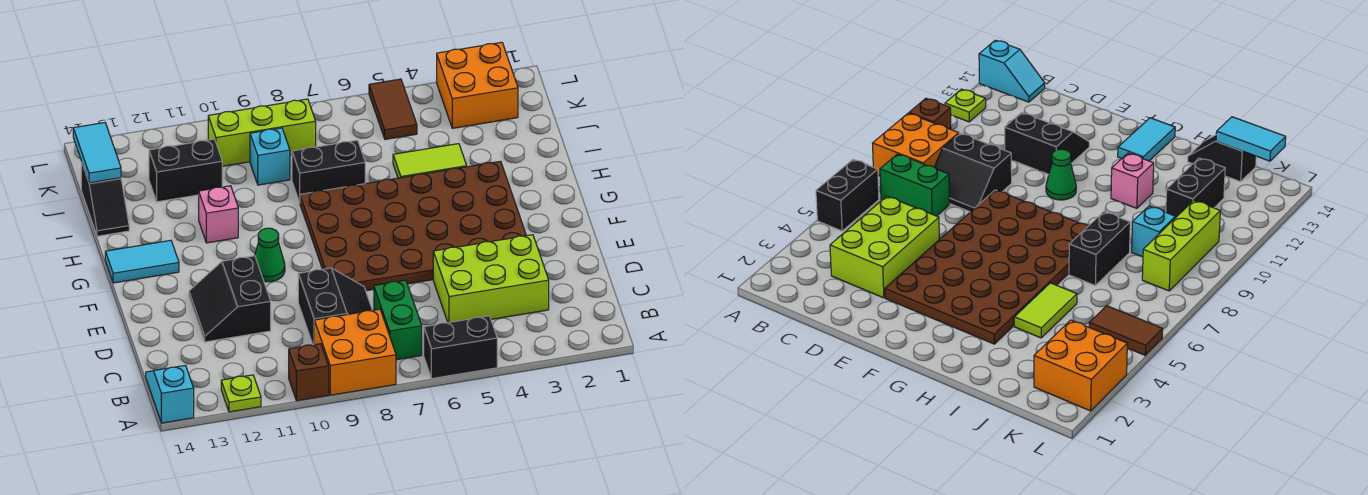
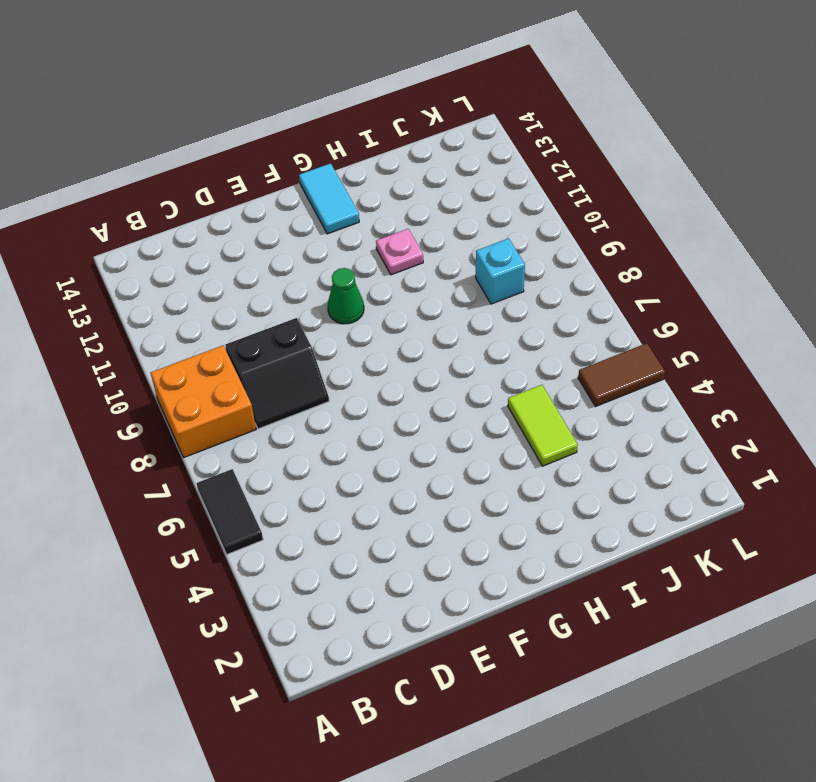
black tile A5:A6 level 1 -> black brick A5:A6 level 1
pink plate H11 level 1 -> pink brick H11 level 1
none -> brown brick A10 level 1
none -> lime plate A12 level 1
none -> cyan slope A14:B14 level 1 top A

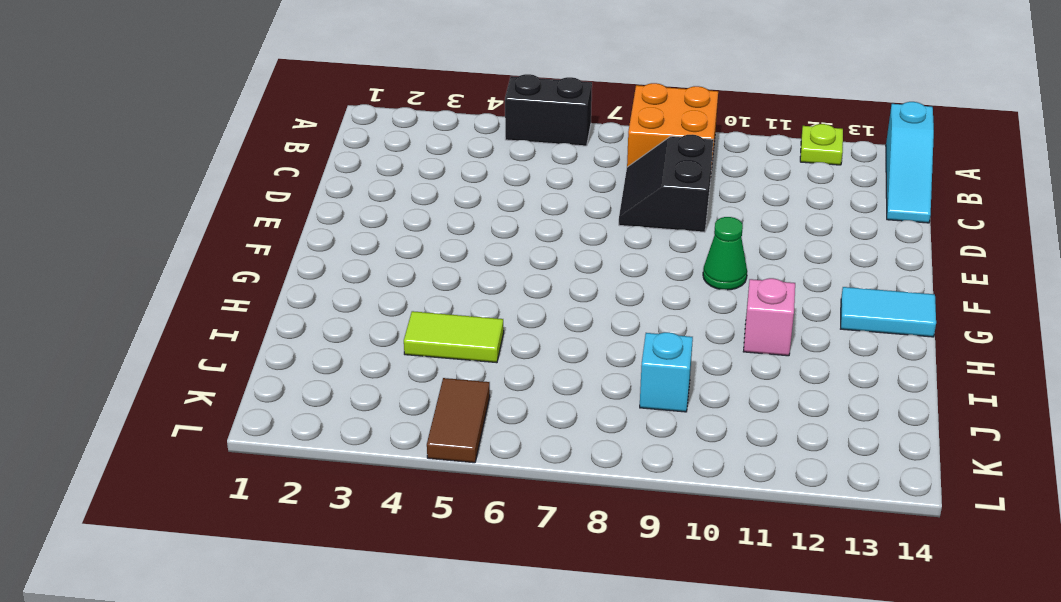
cyan slope A14:C14 level 1 top A -> cyan slope A14:B14 level 1 top A
none -> brown brick A10 level 1
none -> green brick B7:C7 level 1
none -> lime brick C3:D5 level 1

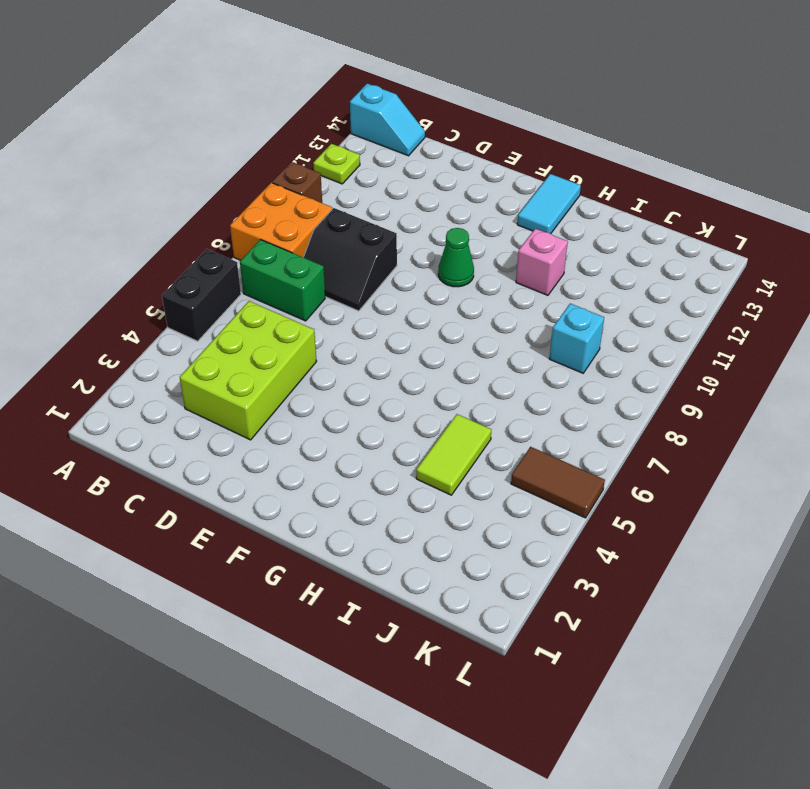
none -> black slope D11:E12 level 1 top 11
none -> brown plate E3:H8 level 1
none -> black brick I7:I8 level 1

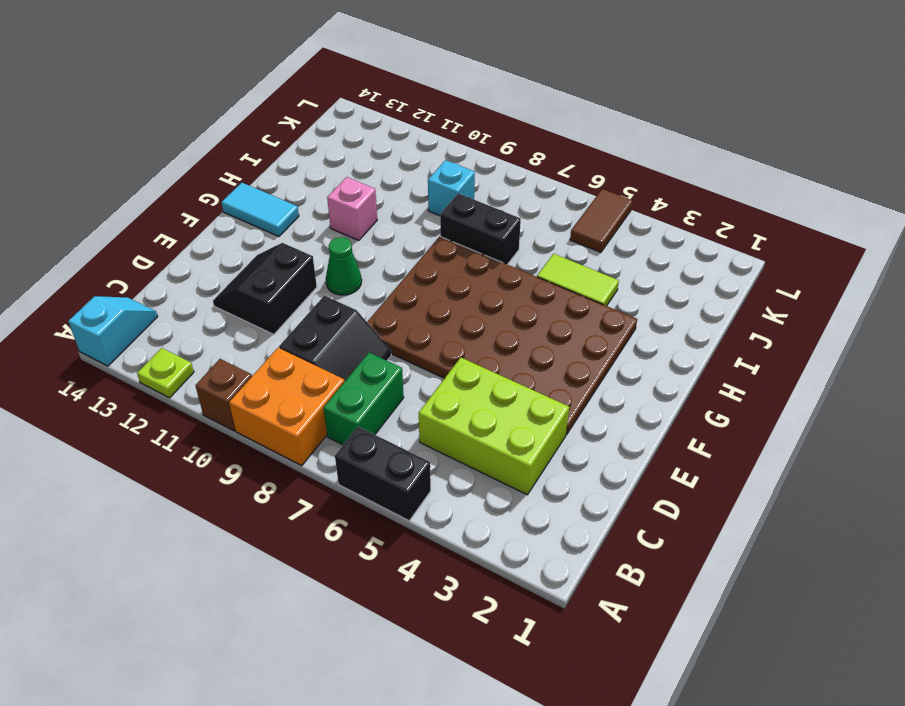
none -> black slope I14:J14 level 1 top J
none -> black brick J11:J12 level 1
none -> orange brick K2:L3 level 1

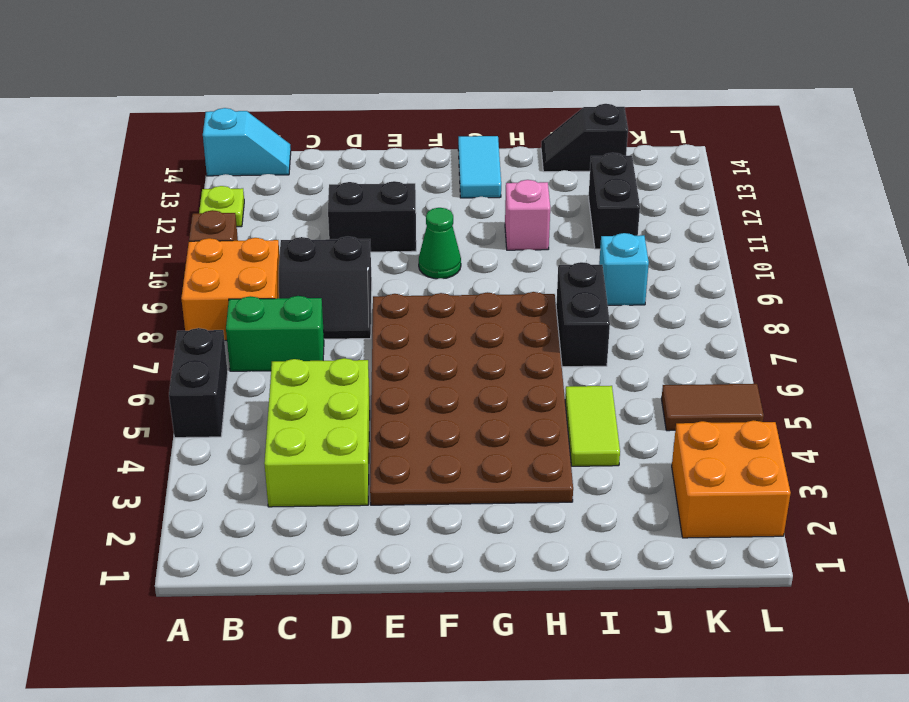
none -> lime brick K8:K10 level 1
none -> cyan tile J14:K14 level 2

